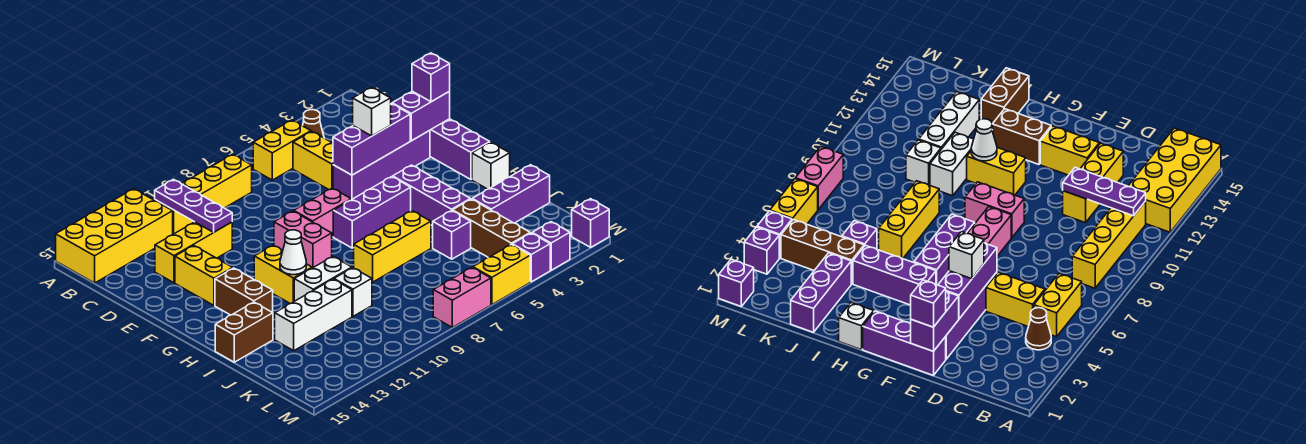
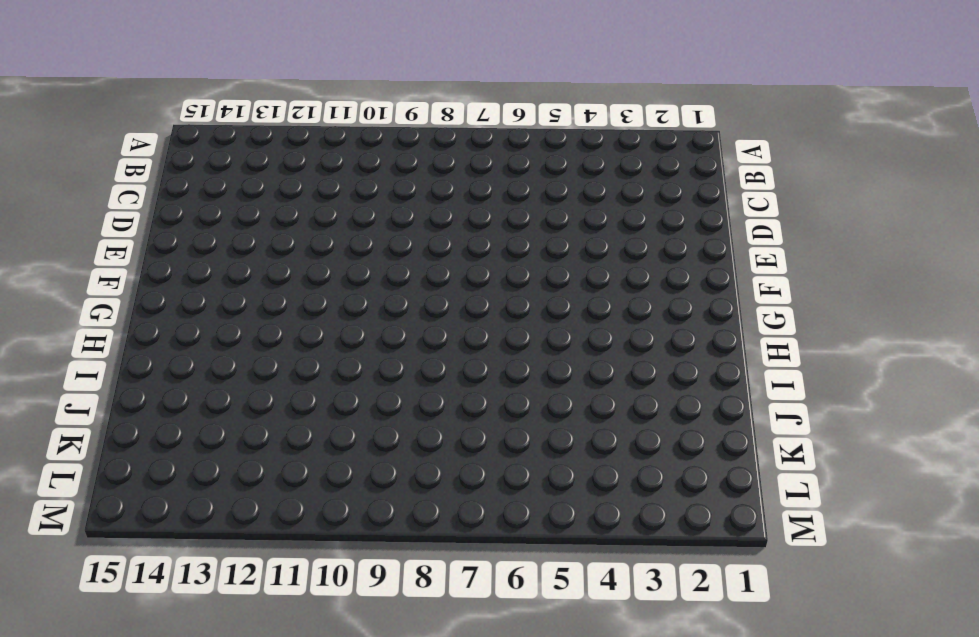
none -> yellow brick A12:B15 level 1
none -> brown cone B4 level 1
none -> yellow brick B5:B6 level 1
none -> yellow brick B8:B11 level 1

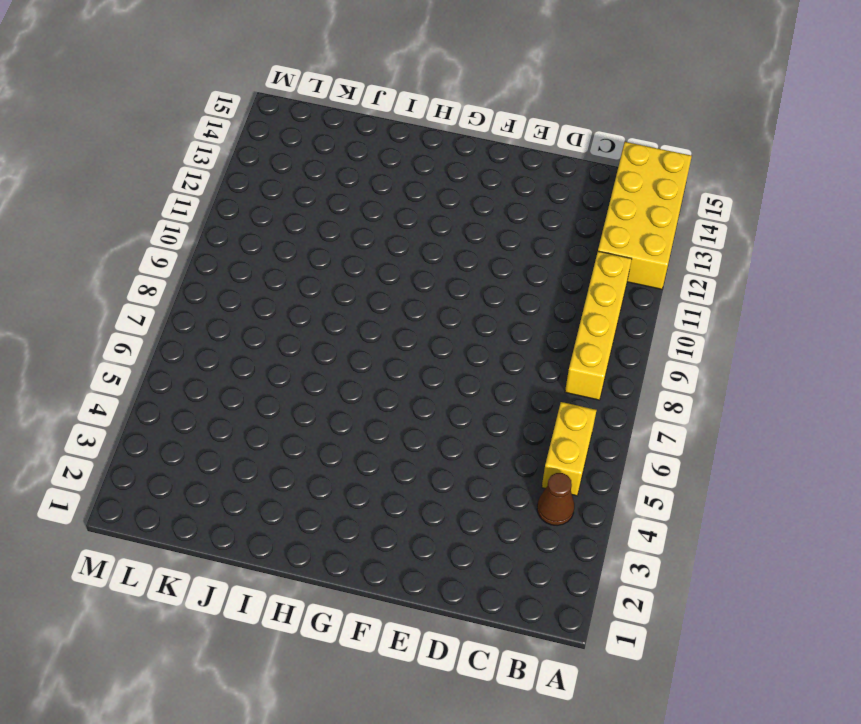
none -> yellow brick C5:D5 level 1
none -> yellow brick D11:D13 level 1
none -> purple brick E1:G1 level 1
none -> purple brick E2:E5 level 1

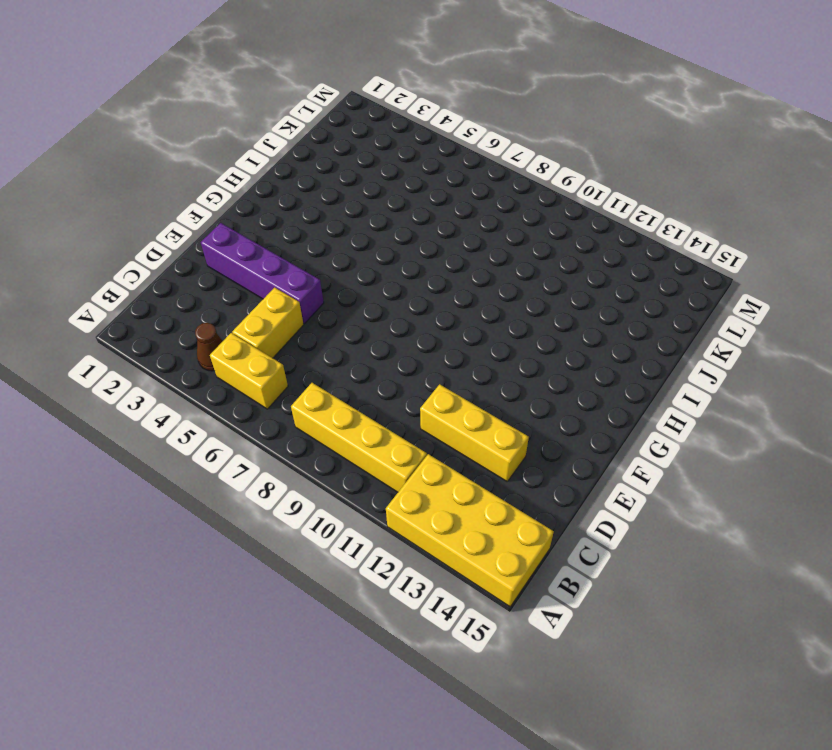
none -> purple brick E1:G1 level 1
none -> yellow brick E13:F13 level 1
none -> pink brick F7:F8 level 1
none -> pink brick F9:G9 level 1

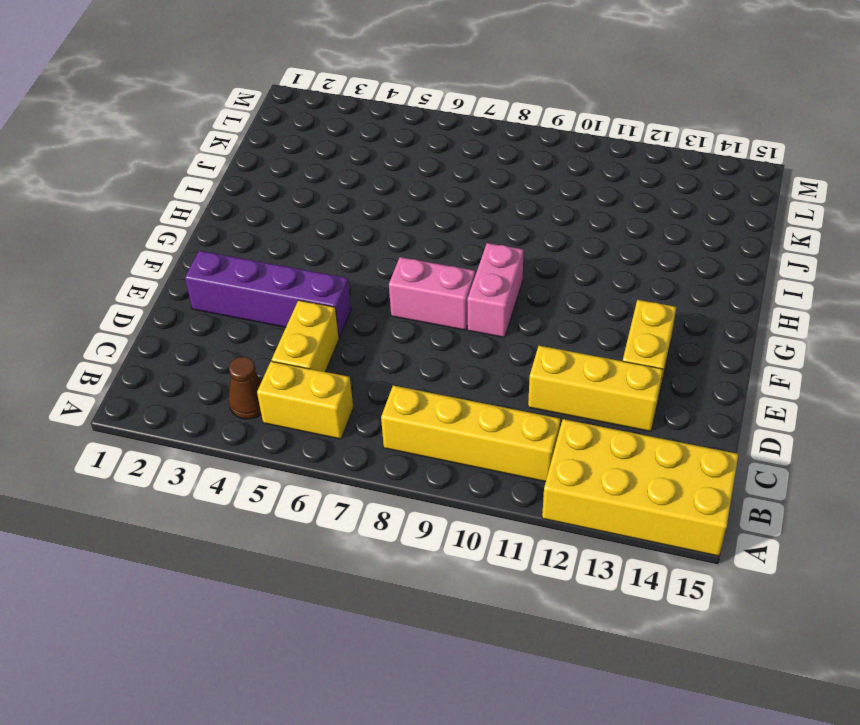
none -> purple brick E1:G1 level 1
none -> purple brick G4:I4 level 1
none -> purple brick G5:G7 level 1
none -> yellow brick G11:H11 level 1

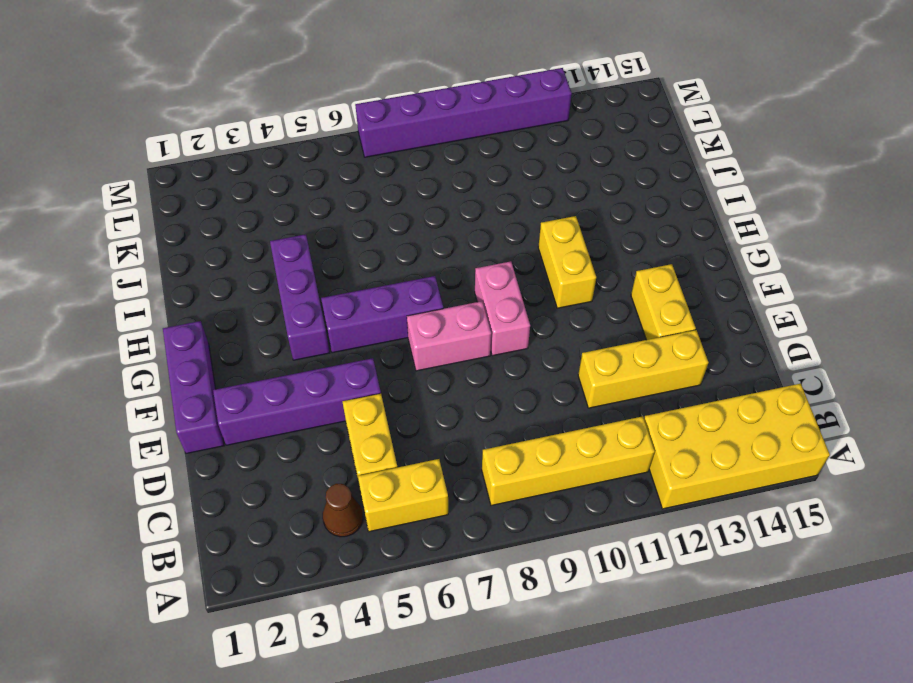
purple brick M7:M12 level 1 -> pink brick M7:M8 level 1
none -> brown brick G13:H13 level 1
none -> white brick H1 level 1
none -> yellow brick I6:I8 level 1
none -> white brick I10:I11 level 1

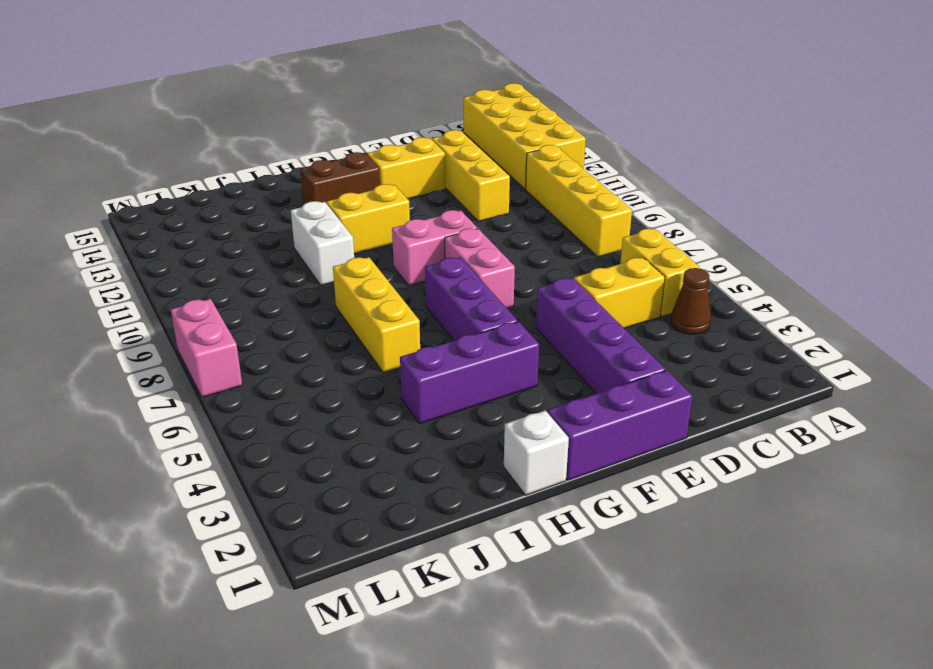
none -> brown brick I14:I15 level 1
none -> purple brick J1:J3 level 1
none -> brown brick J4:L4 level 1
none -> purple brick J5 level 1

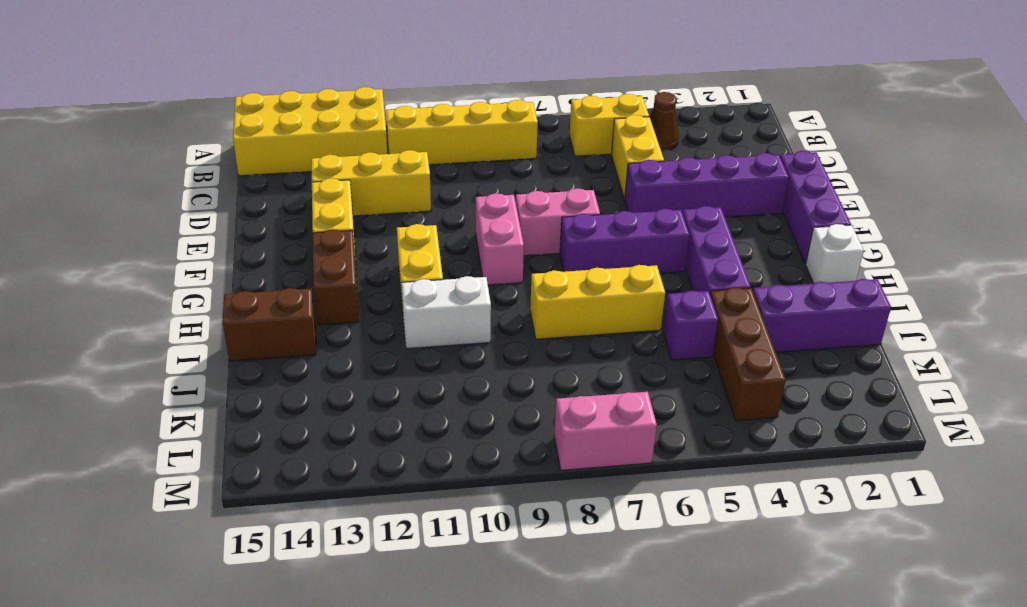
none -> white brick J10 level 1
none -> white brick J11:J13 level 1
none -> purple brick M1 level 1
none -> purple brick M3 level 1

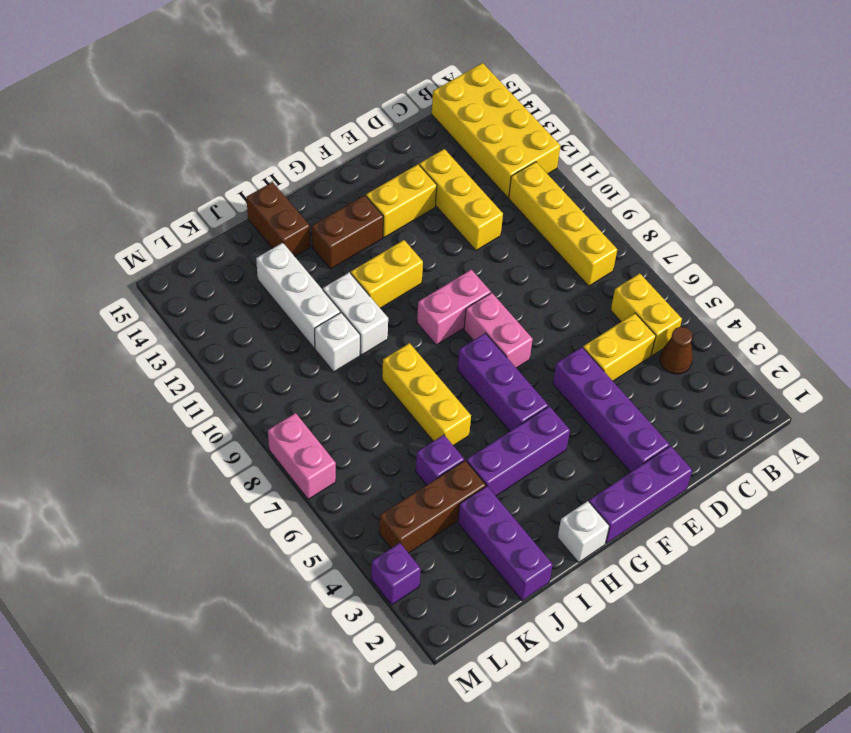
none -> purple brick M1 level 1
none -> purple brick M4 level 1
none -> yellow brick M5:M6 level 1
none -> purple plate B11:D11 level 2

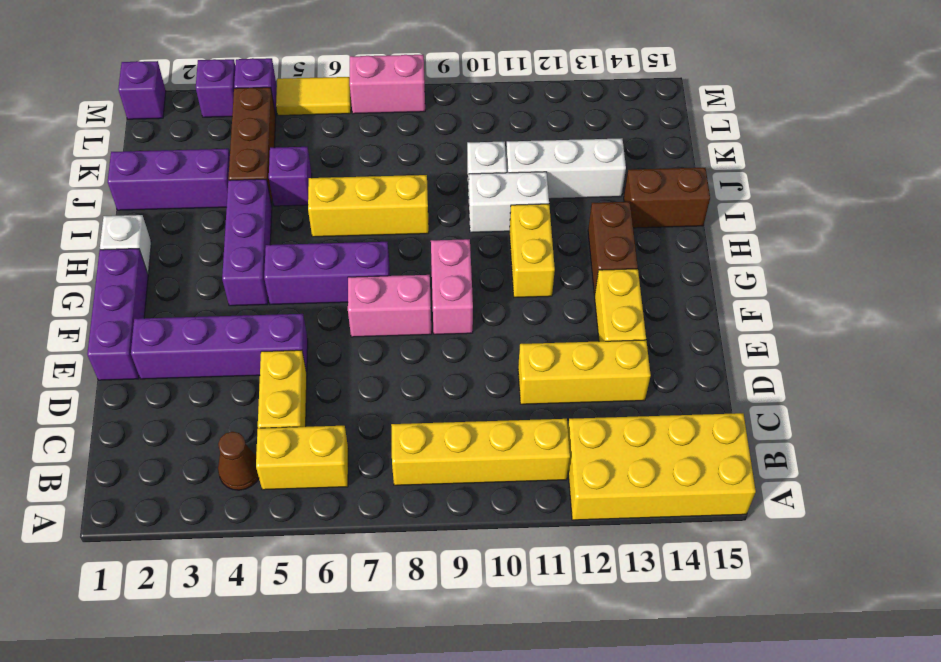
yellow tile M5:M6 level 1 -> yellow brick M5:M6 level 1
none -> purple plate B11:D11 level 2
none -> purple brick E1:E2 level 2
none -> purple brick E3:E5 level 2
none -> white cone H11 level 2

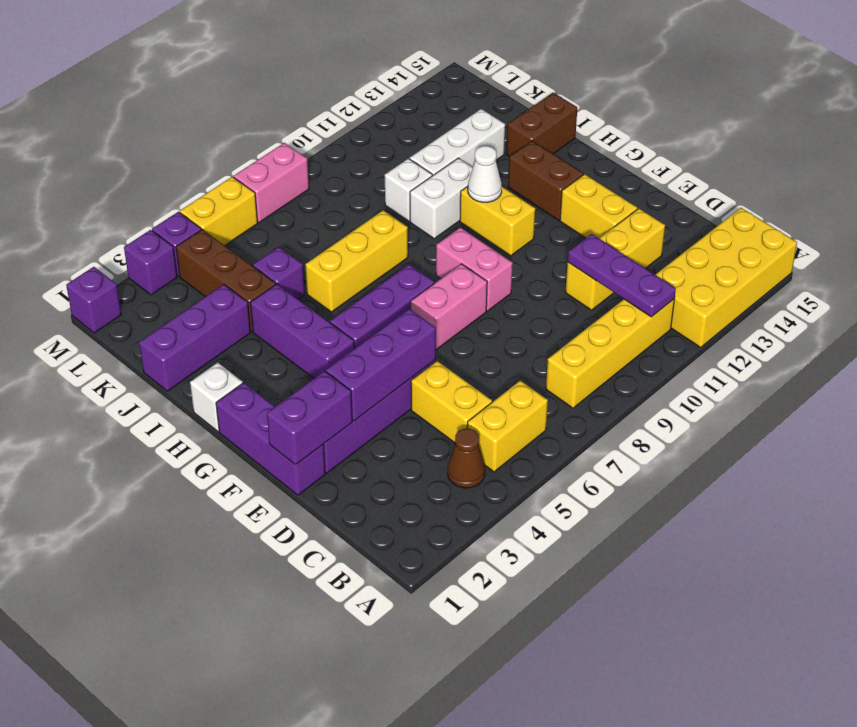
none -> purple brick E1 level 3
none -> white brick E4 level 3

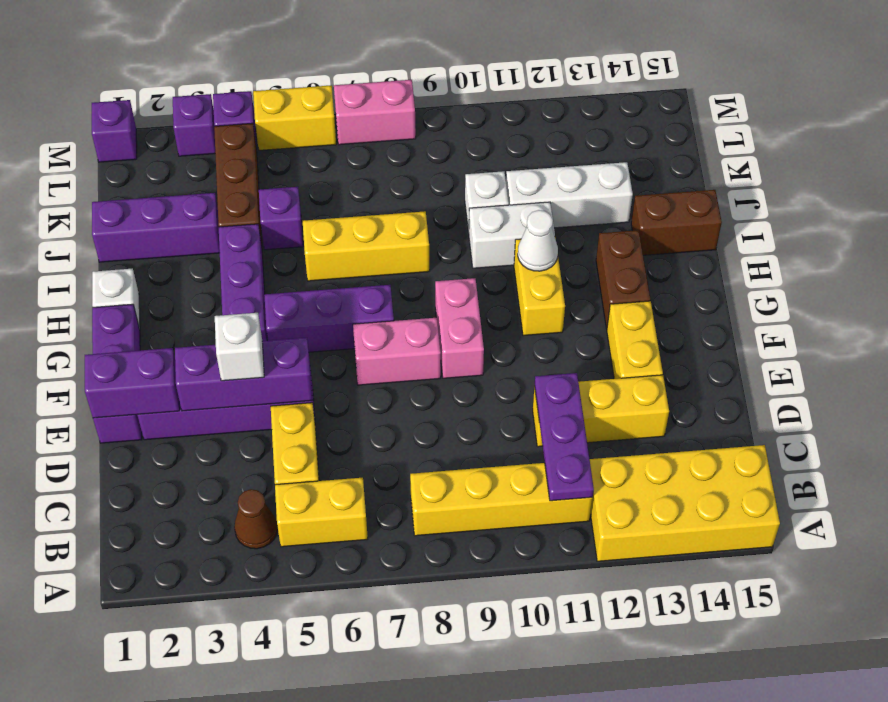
none -> purple brick E1 level 3

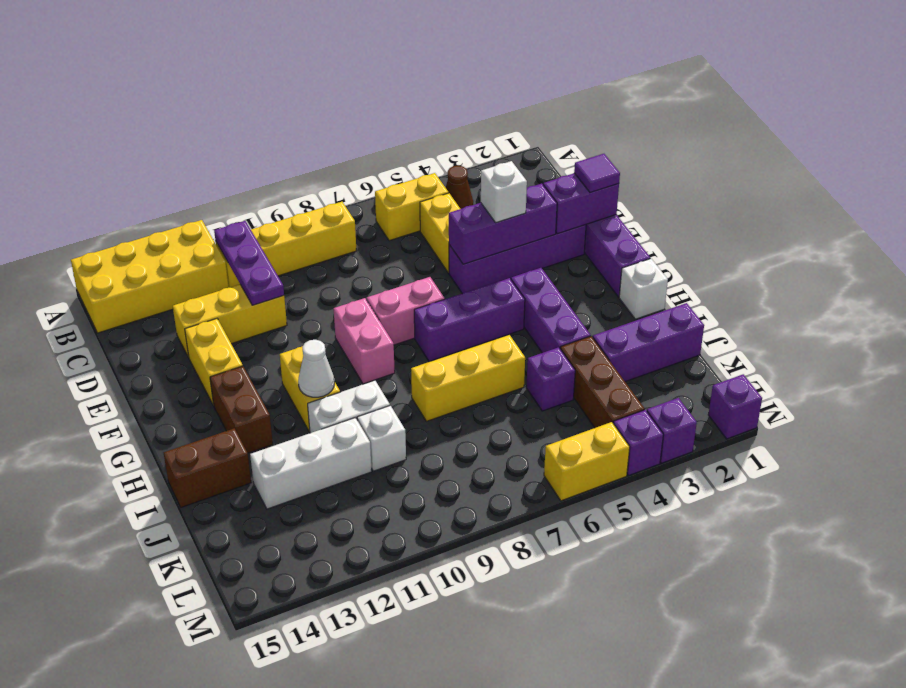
purple tile E1 level 3 -> purple brick E1 level 3
none -> pink brick M7:M8 level 1

